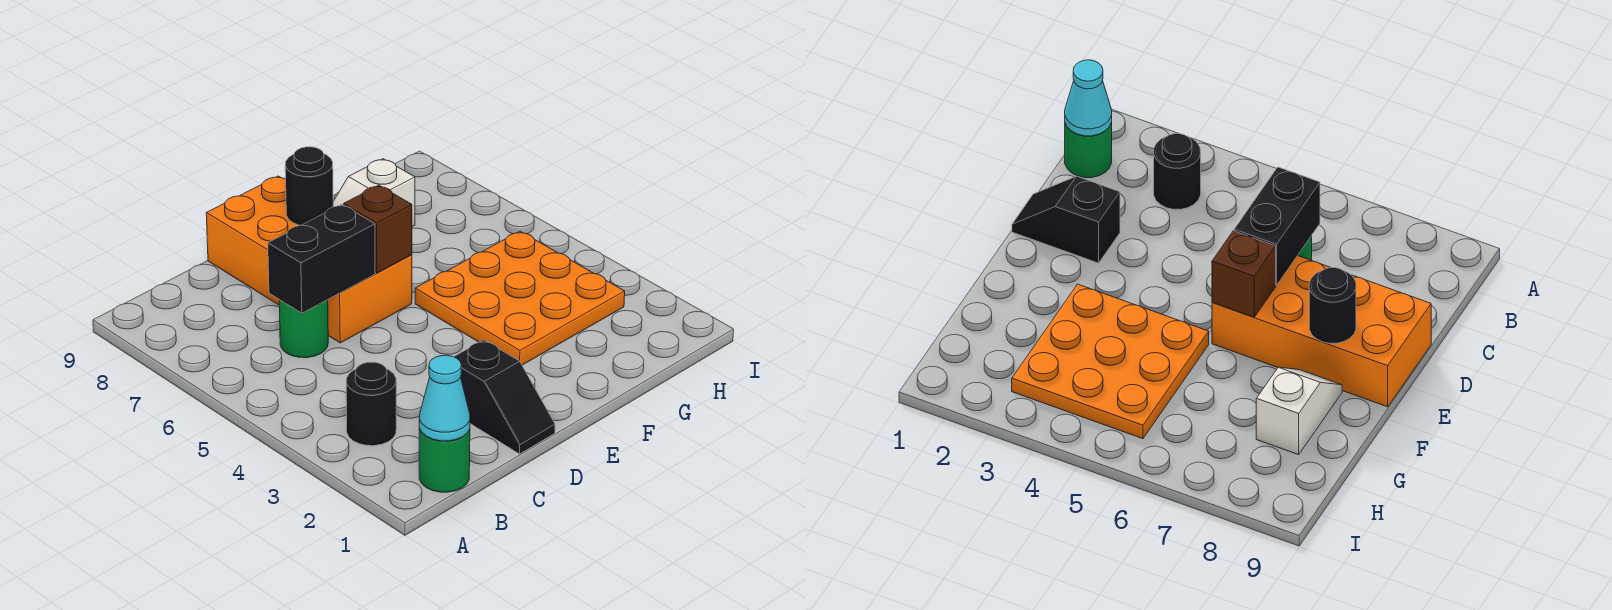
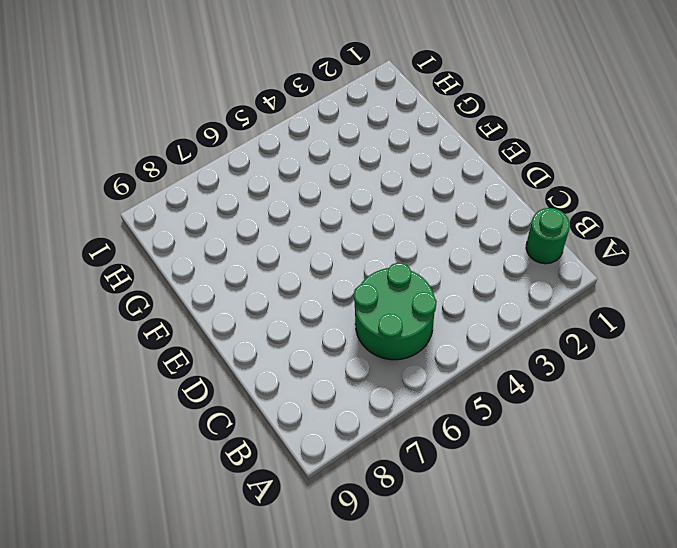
green round brick B5:C6 level 1 -> green round brick C6 level 1
none -> black round brick B3 level 1
none -> black slope D1:D2 level 1 top 2

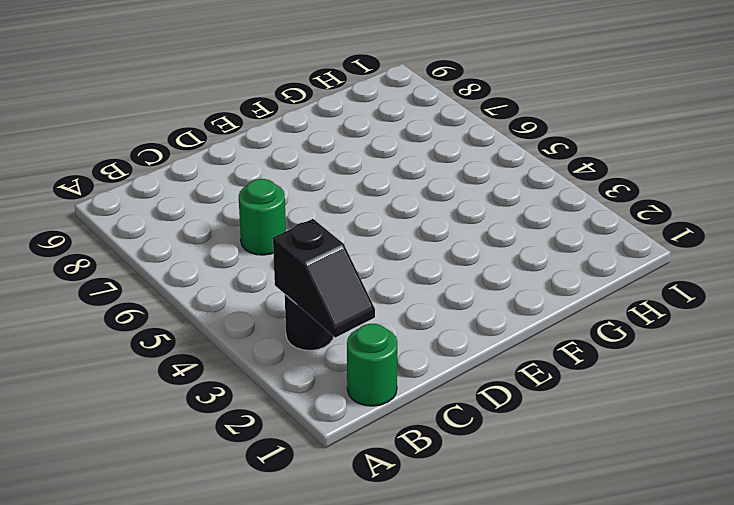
black slope B2:B3 level 2 top 3 -> black slope D1:D2 level 1 top 2
none -> orange brick D6:E9 level 1
none -> orange plate F3:H5 level 1

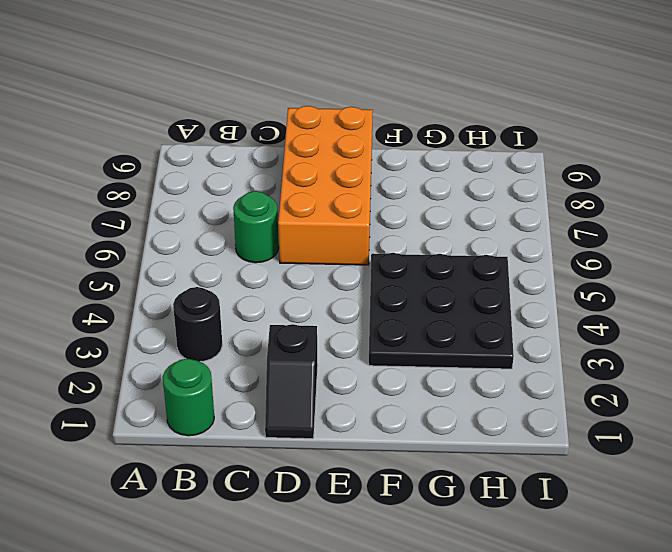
black plate F3:H5 level 1 -> orange plate F3:H5 level 1
none -> white slope F8:G8 level 1 top G
none -> cyan cone B1 level 2

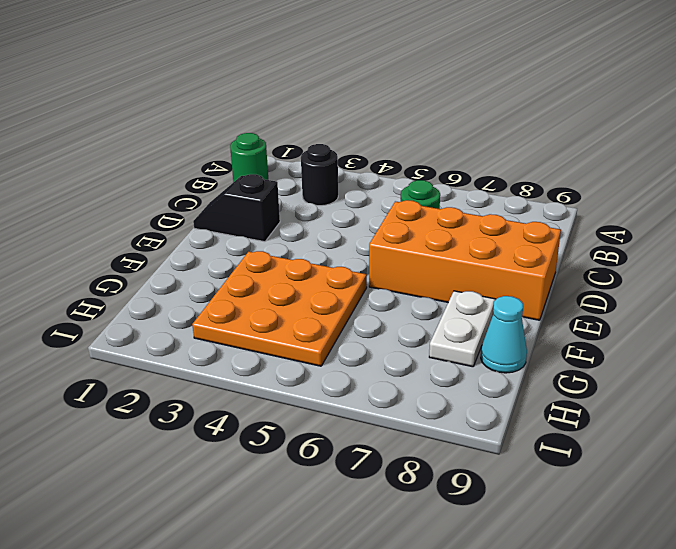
white plate F8:G8 level 1 -> white slope F8:G8 level 1 top G
cyan cone G9 level 1 -> cyan cone B1 level 2
none -> black brick C6:D6 level 2
none -> brown brick E6 level 2

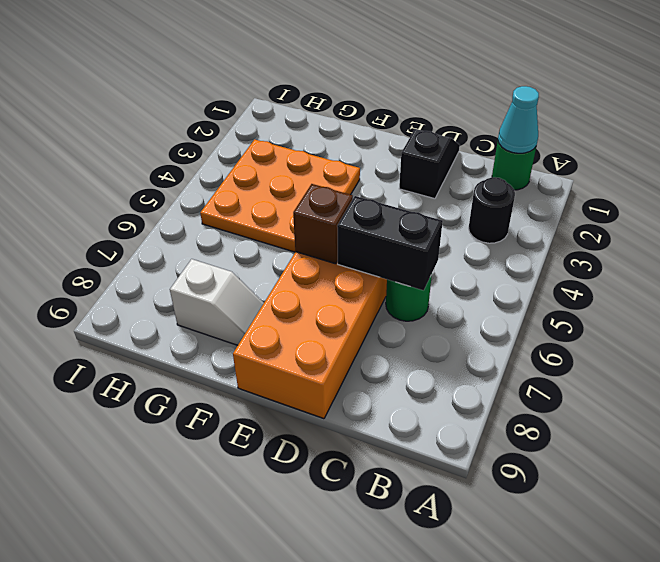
none -> black round brick E8 level 2

